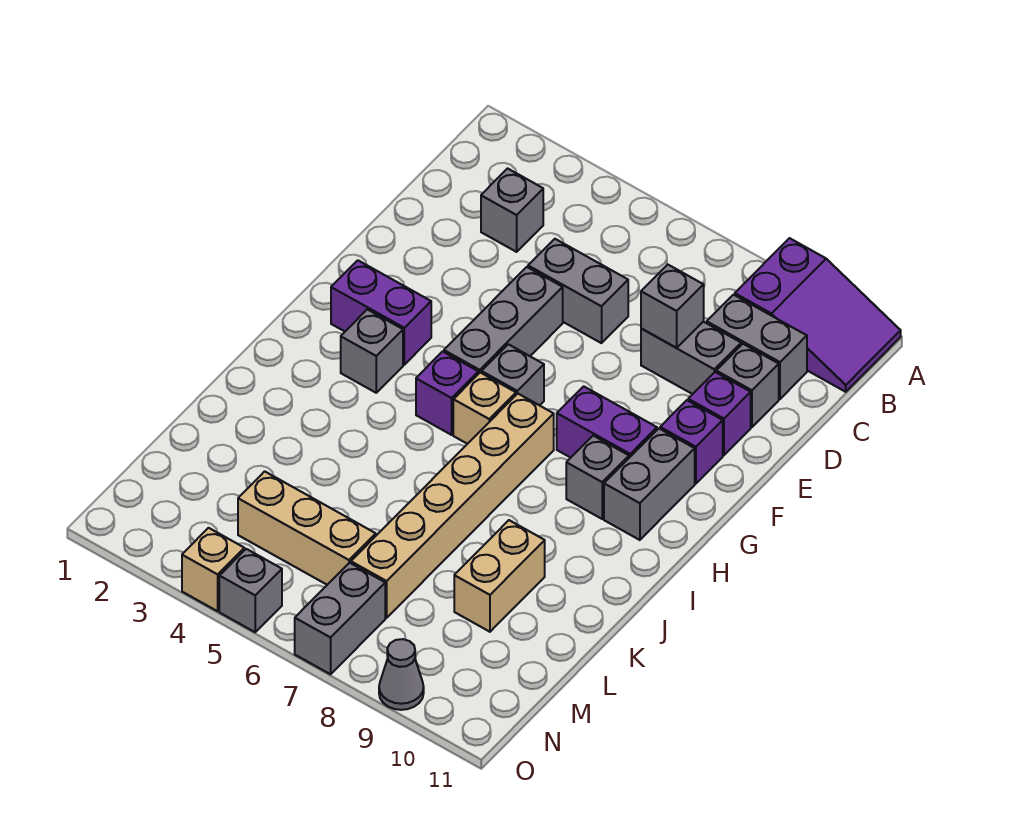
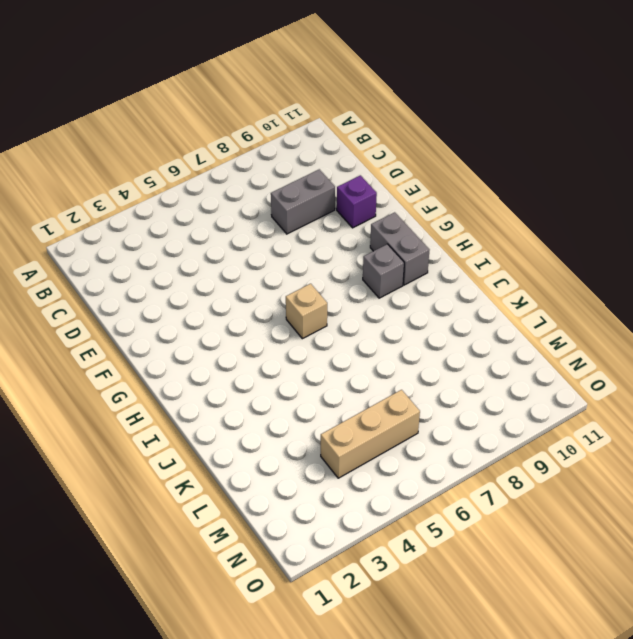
none -> purple slope A9:B11 level 1 top 9
none -> grey brick C3 level 1
none -> grey brick C9:C10 level 1

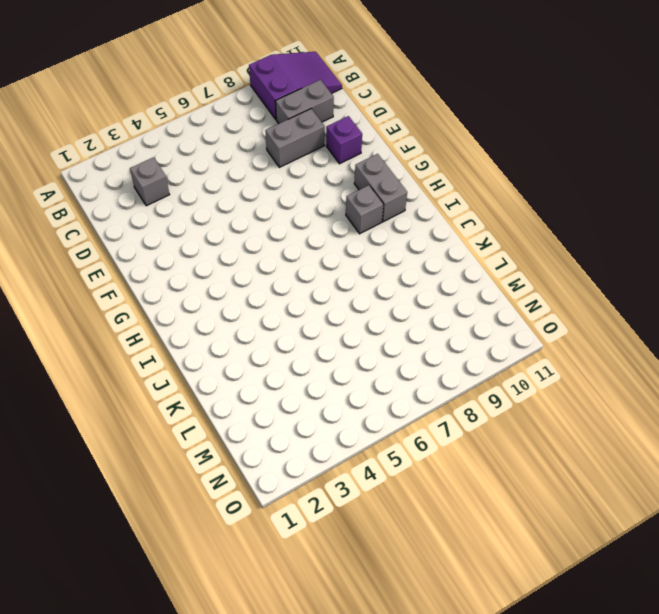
none -> grey brick D5:D6 level 1
none -> grey brick D10 level 1
none -> grey brick E5:G5 level 1

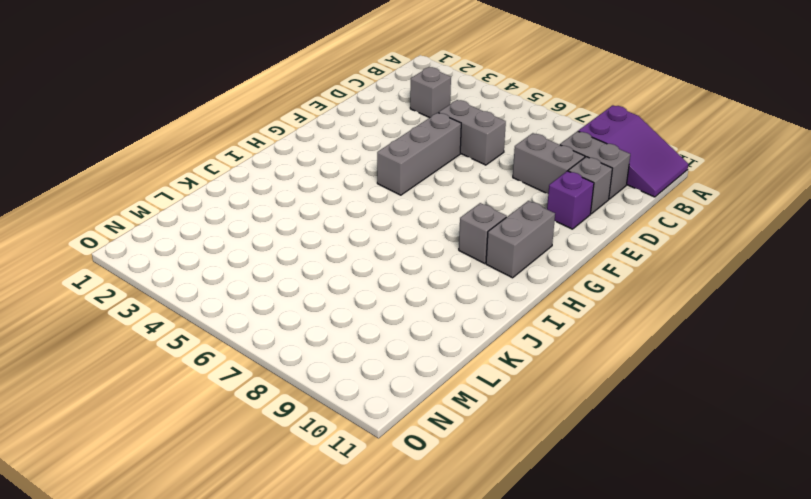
none -> purple brick F10 level 1
none -> purple brick G2:G3 level 1
none -> grey brick G6 level 1

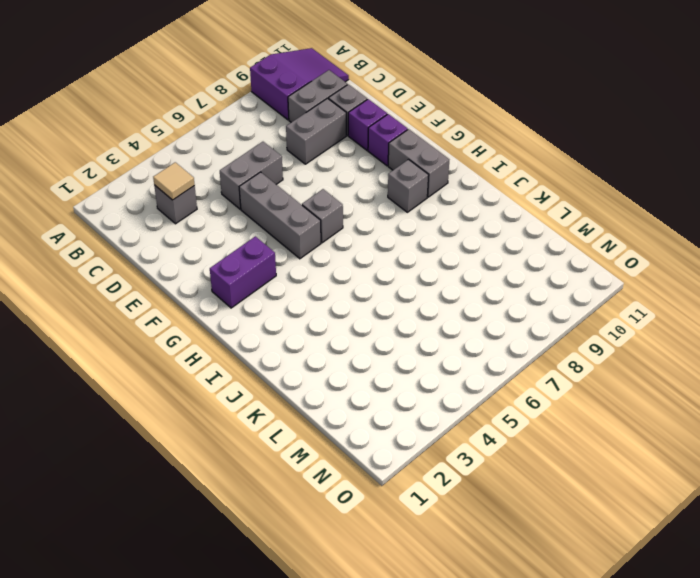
tan tile C3 level 2 -> none
none -> purple brick G8:G9 level 1
none -> grey brick H3 level 1
none -> purple brick H5 level 1

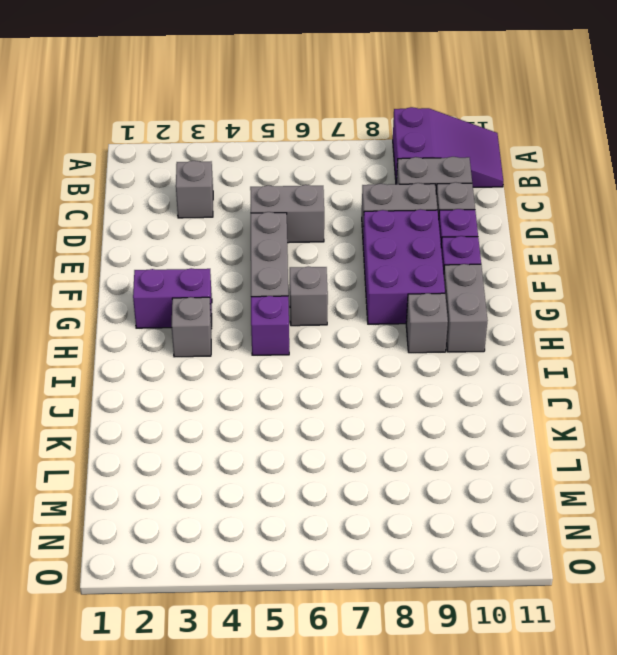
purple brick E8:G9 level 1 -> purple brick G8:G9 level 1
none -> tan brick H6 level 1
none -> tan brick H7:M7 level 1
none -> tan brick K9:L9 level 1

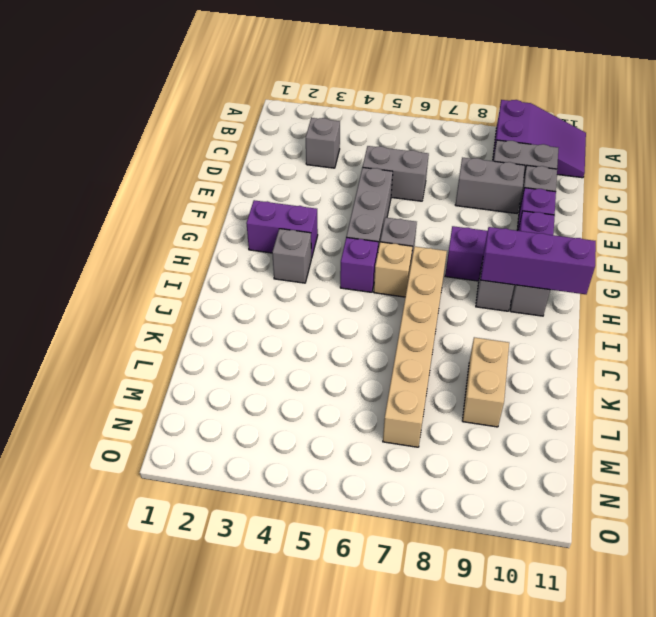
purple brick H9:H11 level 2 -> none
none -> tan brick M4:M6 level 1
none -> grey brick N7:O7 level 1
none -> tan brick O4 level 1

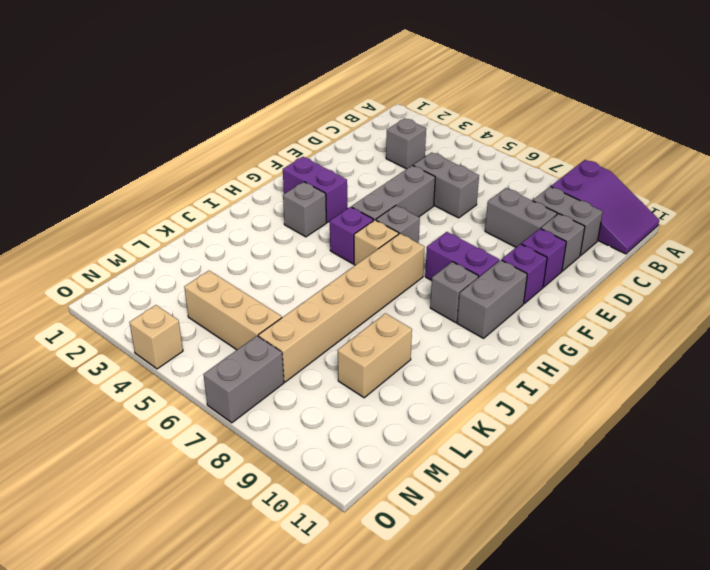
none -> grey brick O5 level 1
none -> grey cone O9 level 1
none -> grey brick D8 level 2

